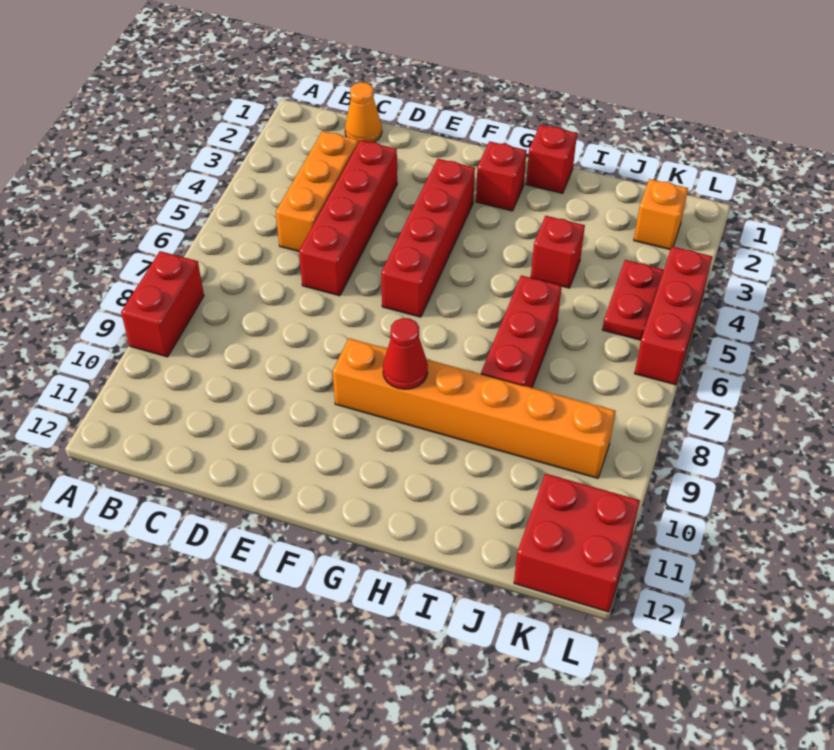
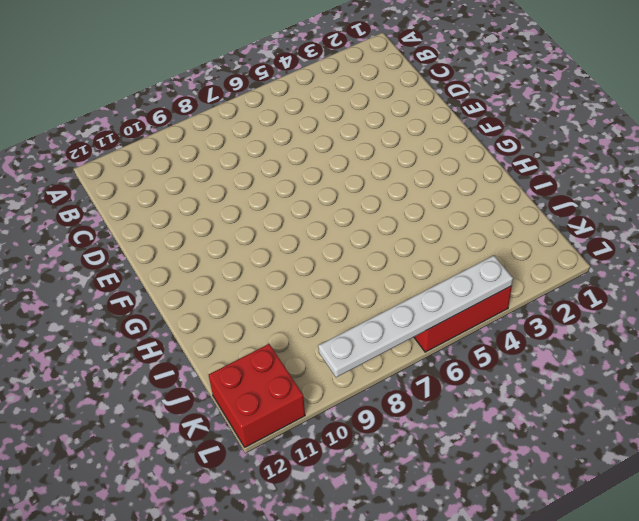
white plate L4:L9 level 2 -> none
none -> red brick A8:A9 level 1
none -> orange cone C1 level 1
none -> orange brick C3:C5 level 1

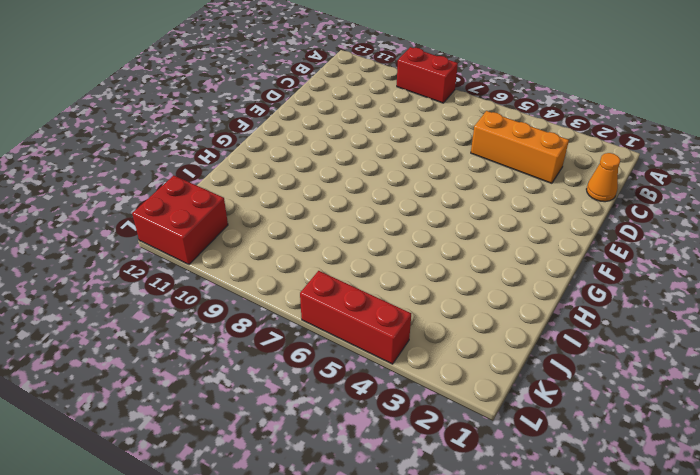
none -> red brick D3:D6 level 1
none -> red brick F3:F6 level 1
none -> orange brick F9:K9 level 1

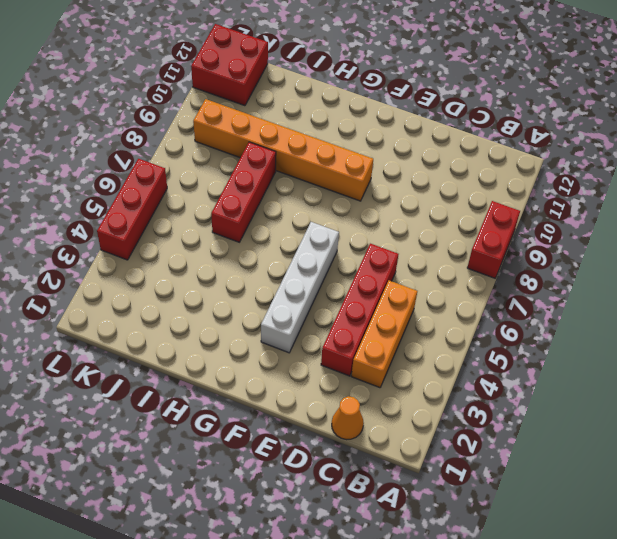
white brick F3:F6 level 1 -> red brick F3:F6 level 1
none -> red brick G2 level 1
none -> red brick H1 level 1
none -> red brick I4 level 1

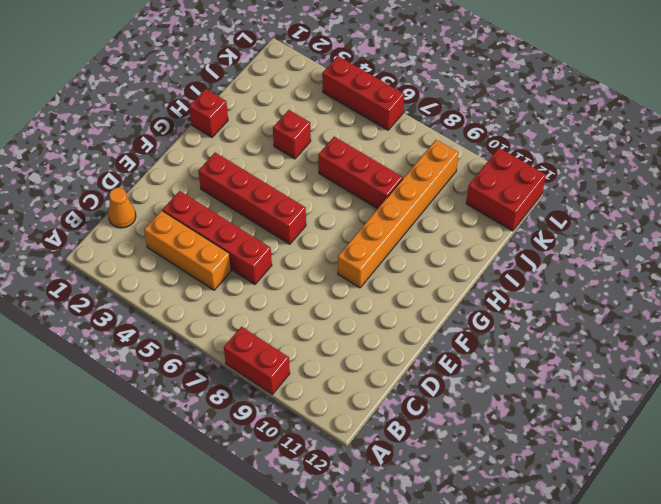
none -> red brick G2 level 1
none -> orange brick K2 level 1
none -> red plate K4:K5 level 1

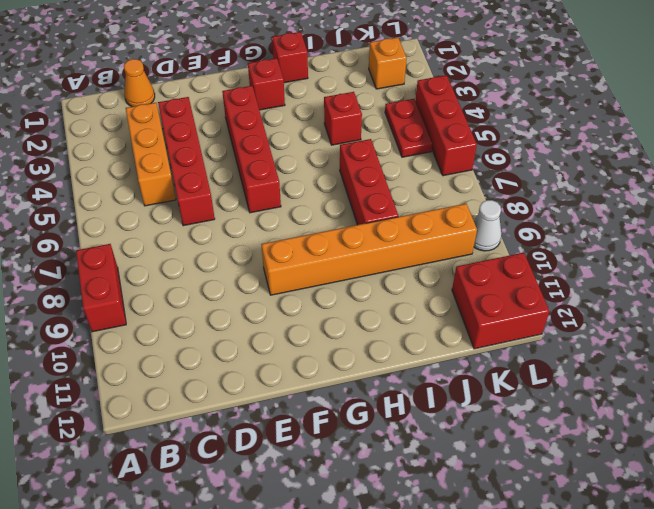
white cone L9 level 1 -> none
none -> red cone G9 level 2

